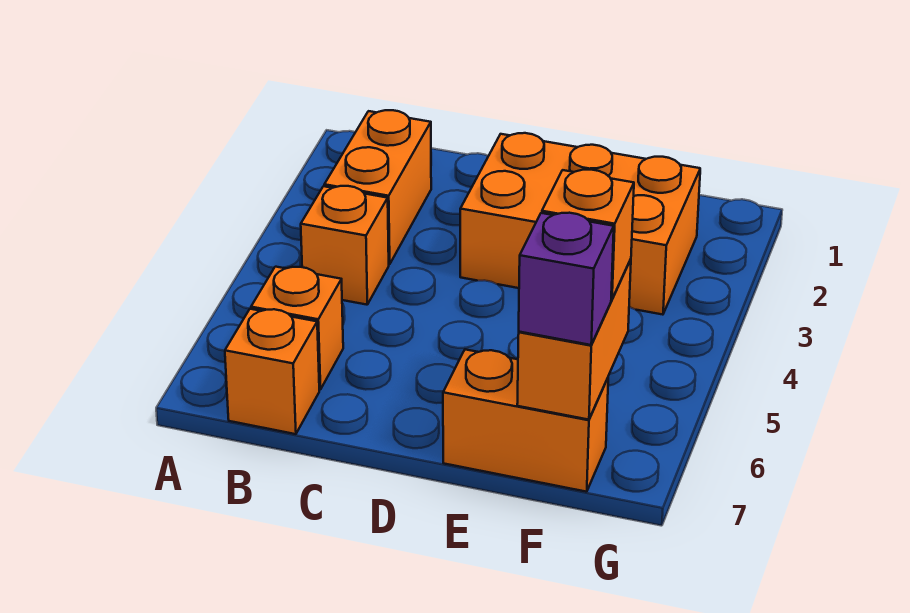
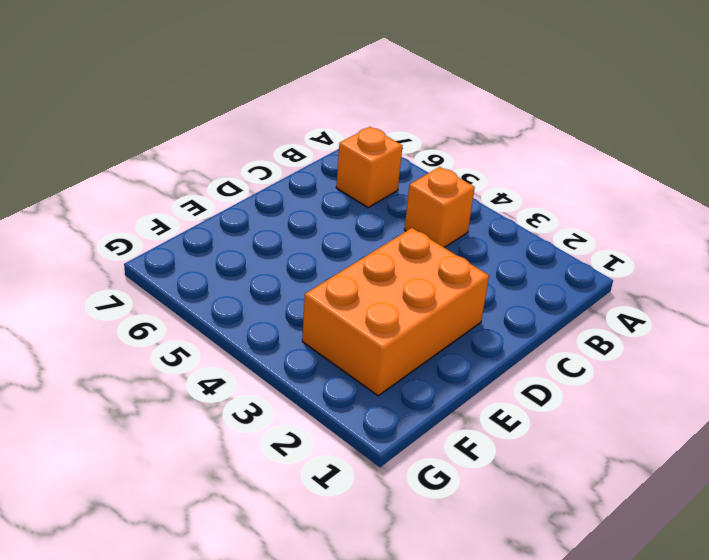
none -> orange brick B2:B3 level 1
none -> orange brick B7 level 1

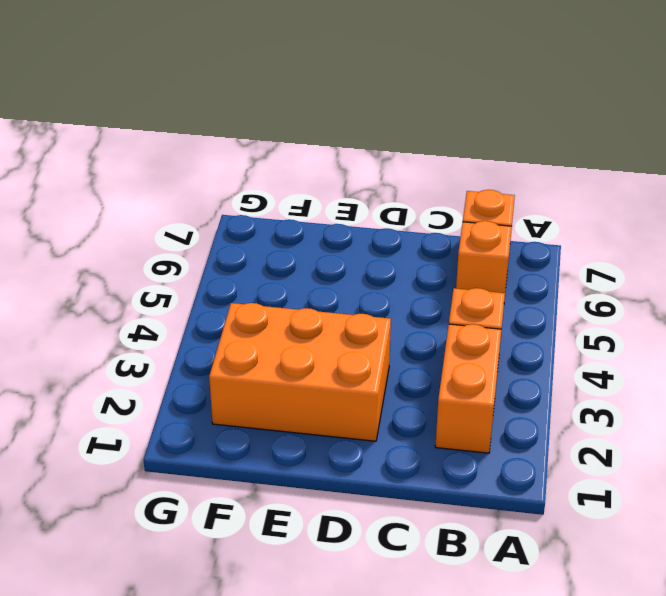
none -> orange brick E7:F7 level 1
none -> orange brick F6:F7 level 2

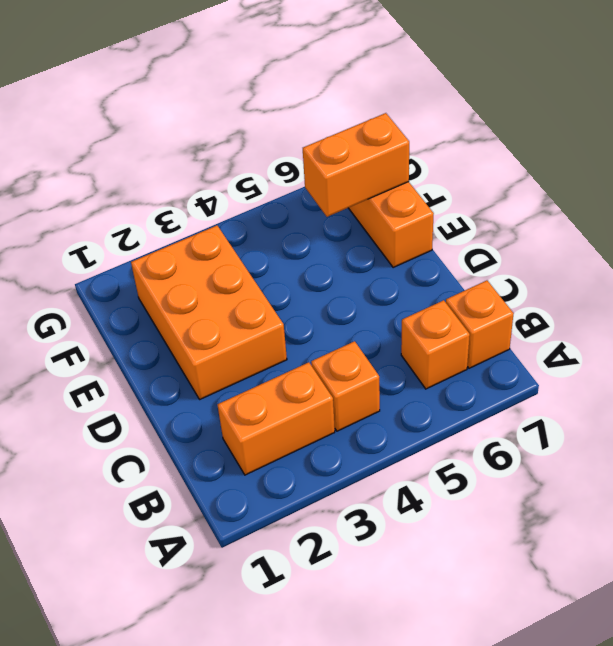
none -> orange brick F6 level 3
none -> purple brick F7 level 3

